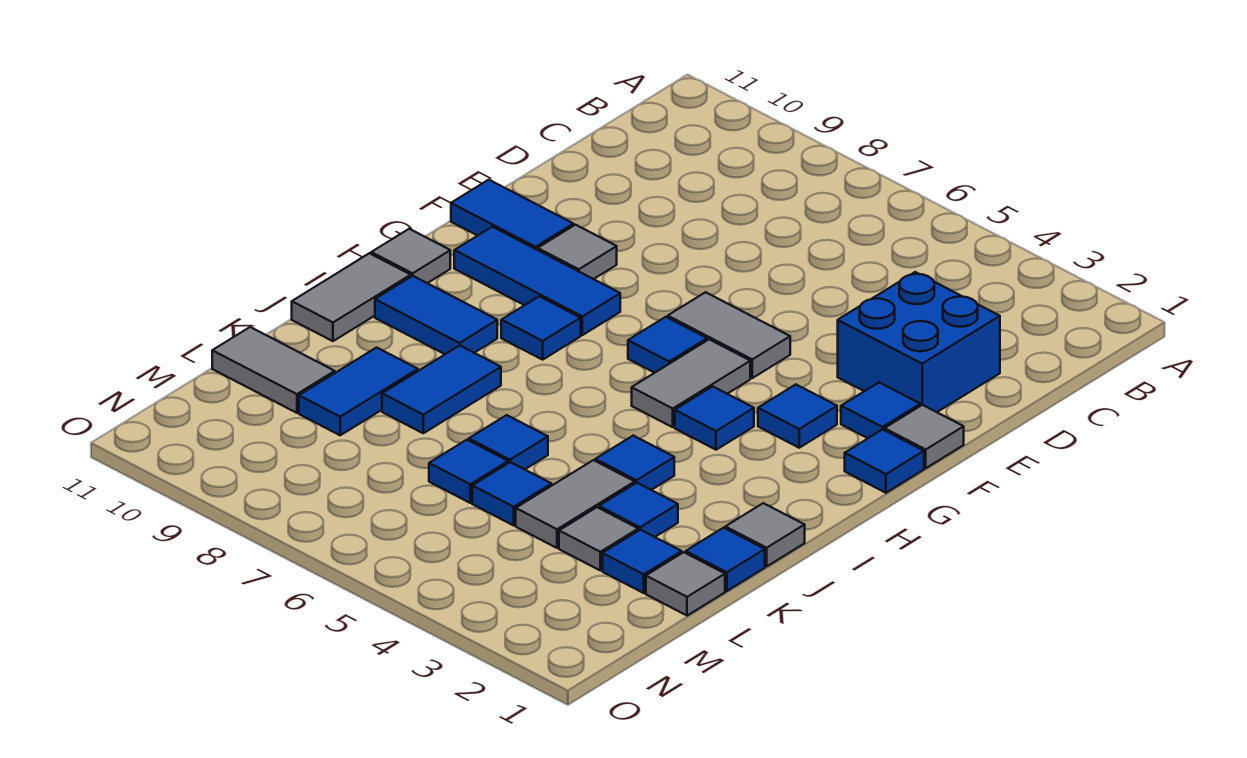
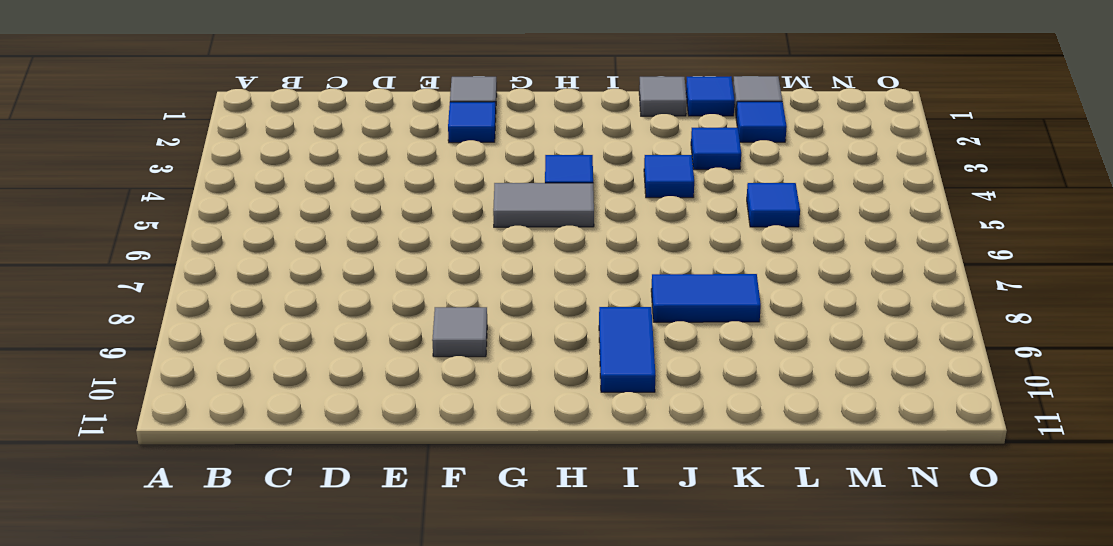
none -> blue brick D2:E3 level 1
none -> grey tile F5:F6 level 1
none -> blue tile F10:F11 level 1
none -> blue tile G1 level 1

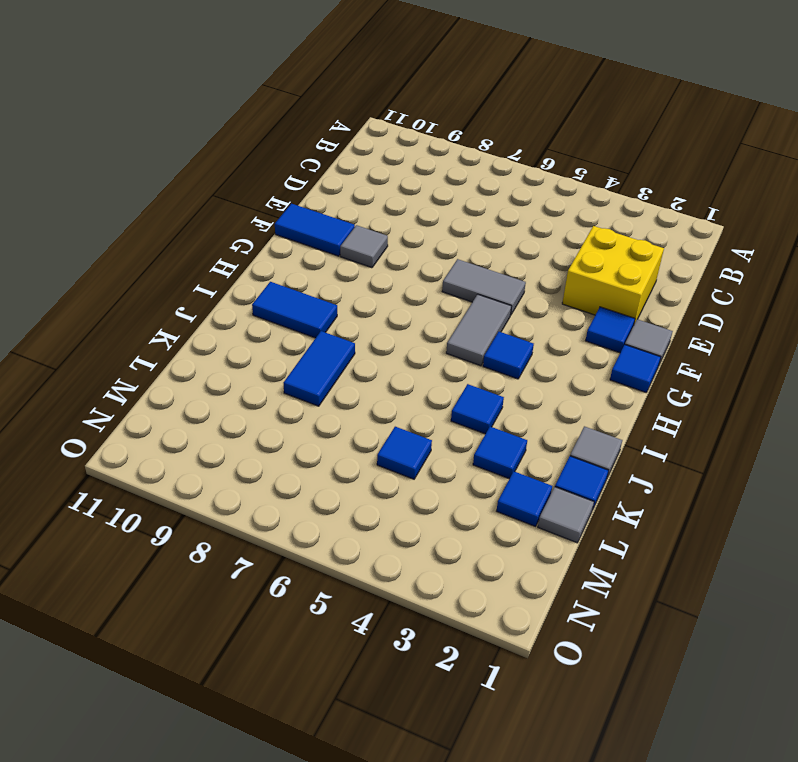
yellow brick D2:E3 level 1 -> blue brick D2:E3 level 1
none -> blue tile G3 level 1
none -> blue tile G6 level 1
none -> blue tile G8:G10 level 1
none -> blue tile H8 level 1

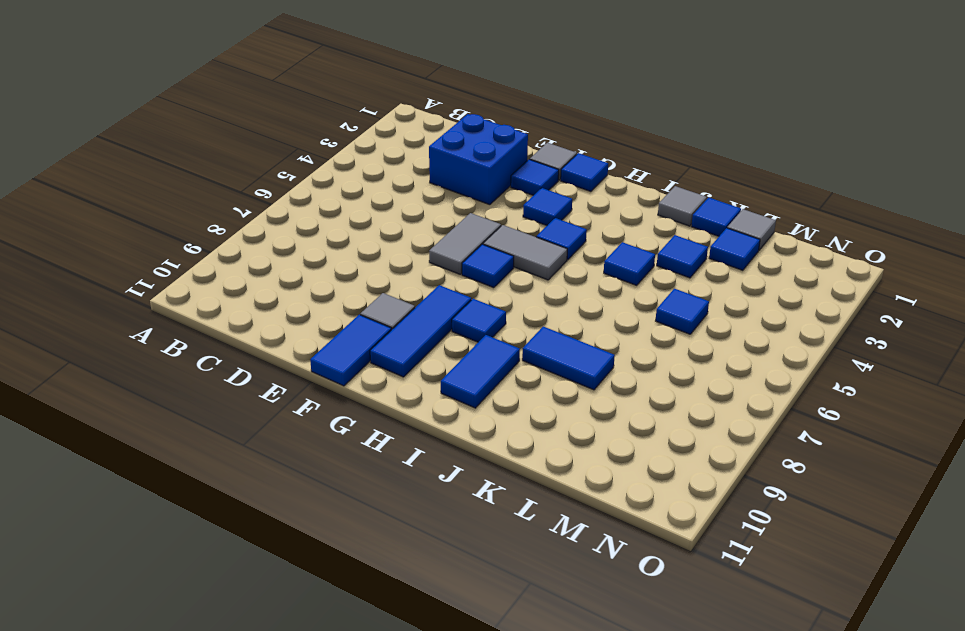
none -> grey tile H11 level 1
none -> grey tile I11:J11 level 1
none -> grey tile K4:L4 level 1
none -> blue tile K6 level 1

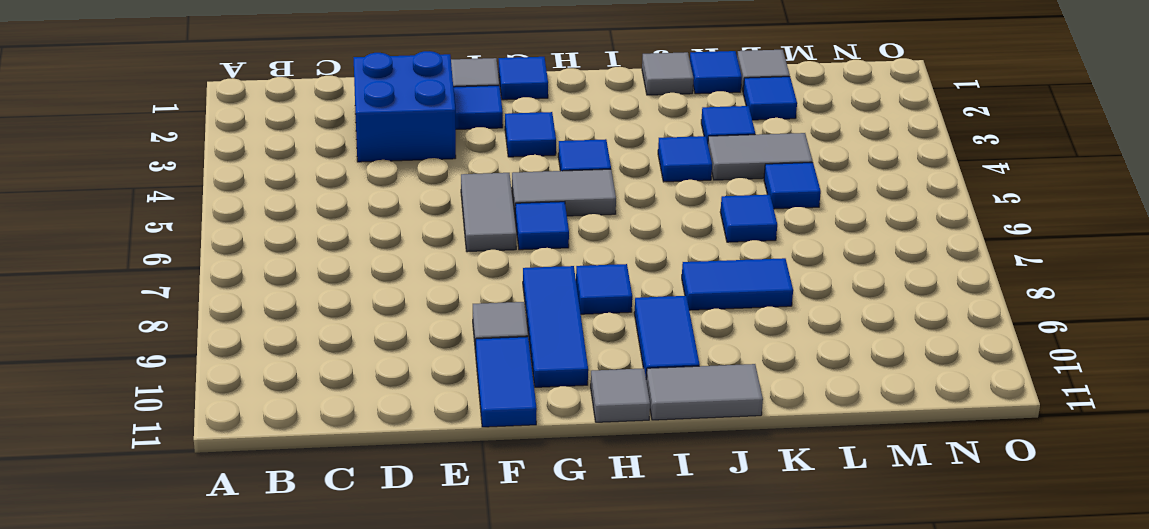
none -> blue tile K9:L9 level 1
none -> grey tile L3 level 1
none -> blue tile L6 level 1
none -> grey tile L10:L11 level 1

